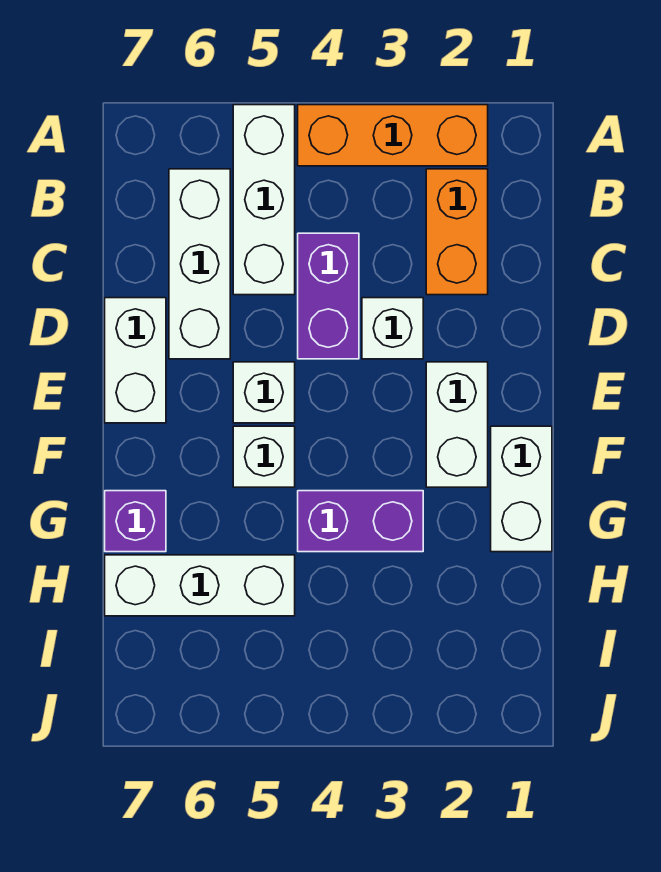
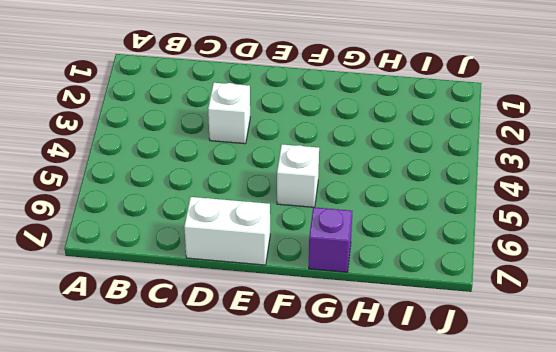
none -> orange brick A2:A4 level 1
none -> white brick A5:C5 level 1
none -> orange brick B2:C2 level 1

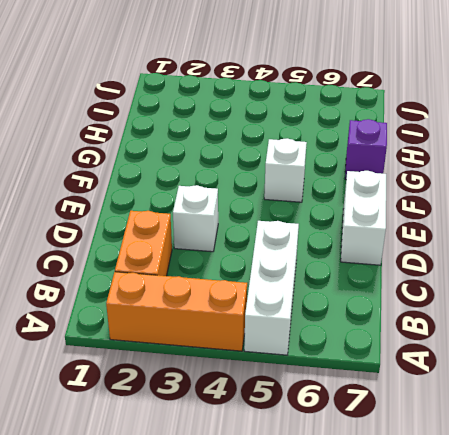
none -> white brick B6:D6 level 1
none -> purple brick C4:D4 level 1
none -> white brick E2:F2 level 1

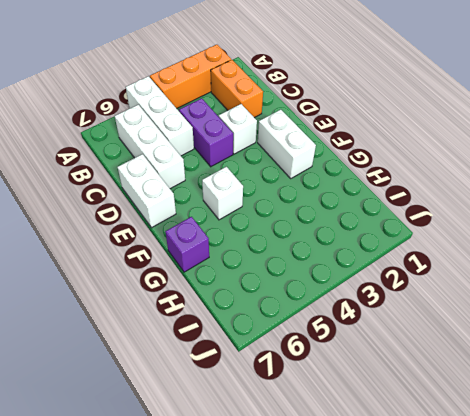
none -> white brick E5 level 1
none -> white brick F1:G1 level 1
none -> purple brick G3:G4 level 1

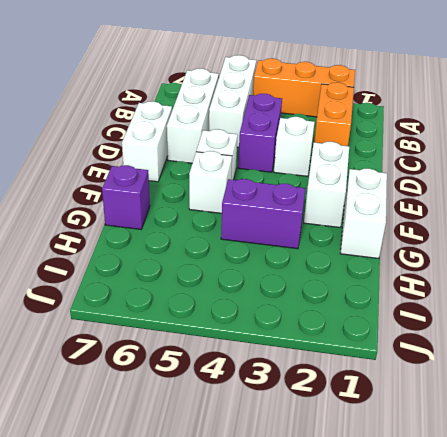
none -> white brick H5:H7 level 1

